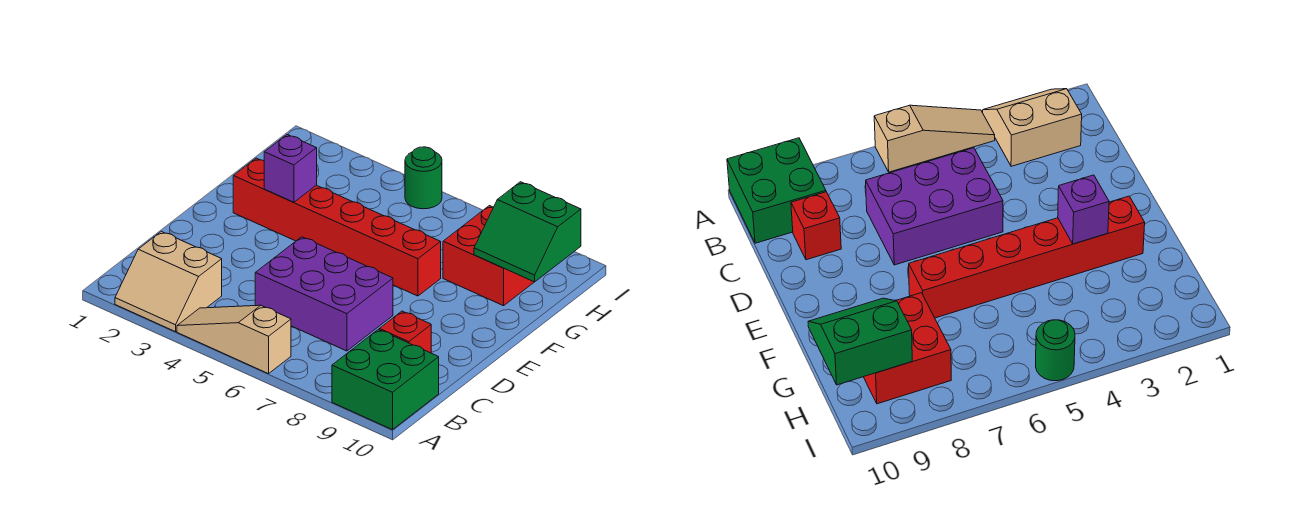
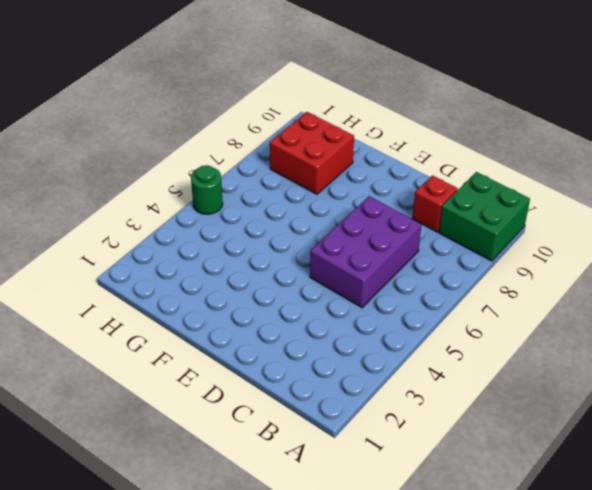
none -> tan slope A2:B3 level 1 top B
none -> tan slope A4:A6 level 1 top 6

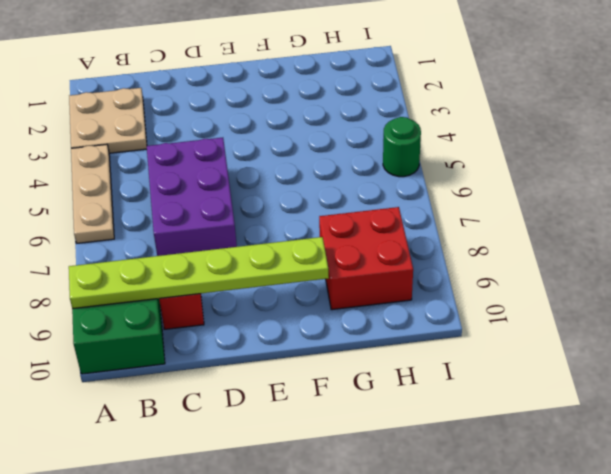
tan plate A2:B3 level 1 -> tan slope A2:B3 level 1 top B
tan plate A4:A6 level 1 -> tan slope A4:A6 level 1 top 6
lime plate A9:F9 level 2 -> none
none -> red brick F2:F7 level 1
none -> purple brick F3 level 2

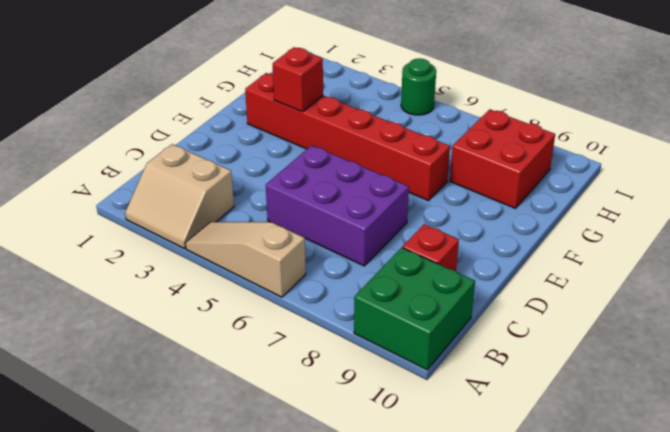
red brick F3 level 2 -> purple brick F3 level 2
none -> green slope G9:H10 level 2 top H

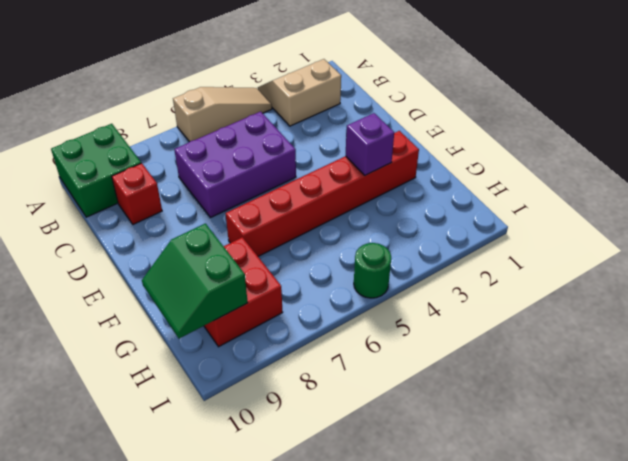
green slope G9:H10 level 2 top 9 -> green slope G9:H10 level 2 top H

